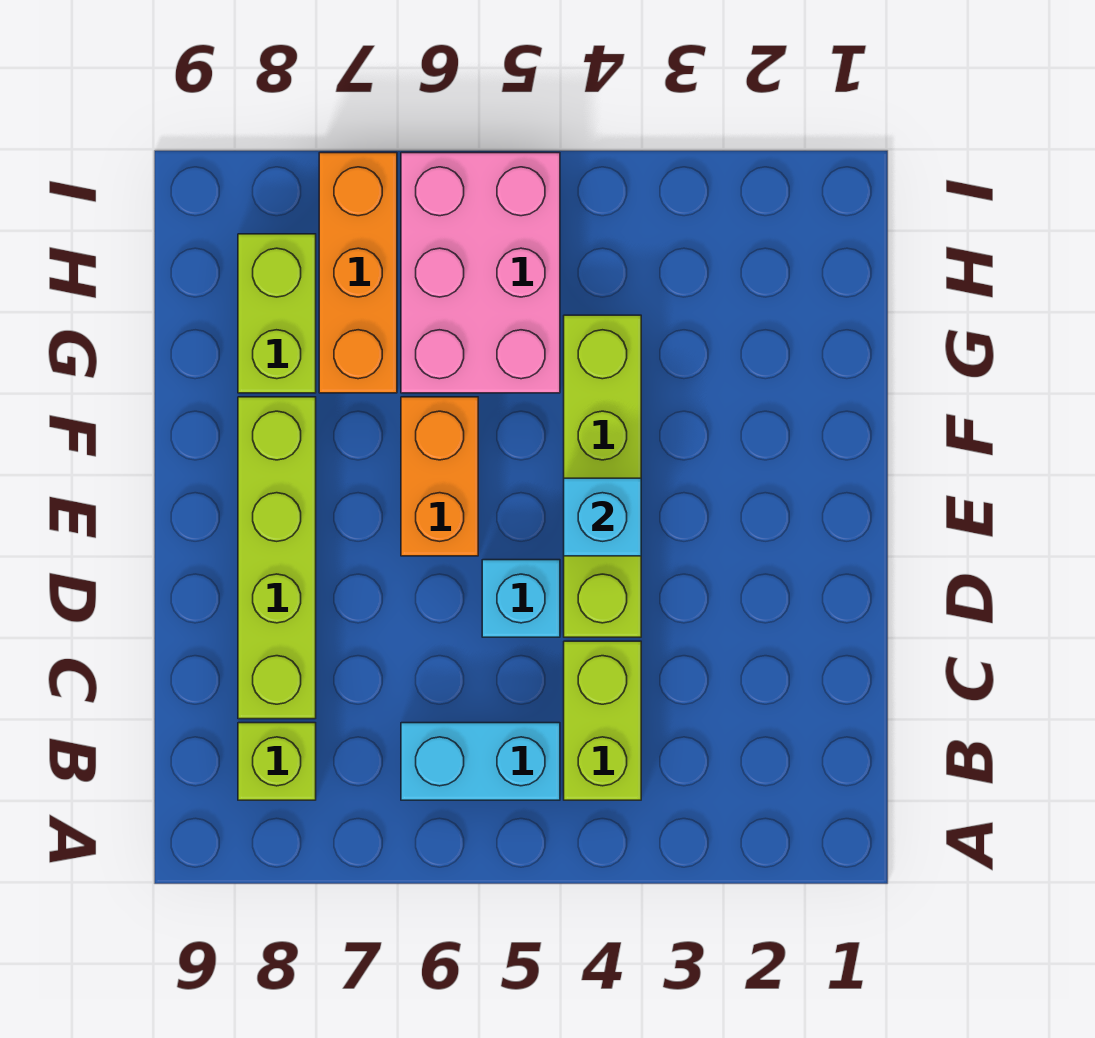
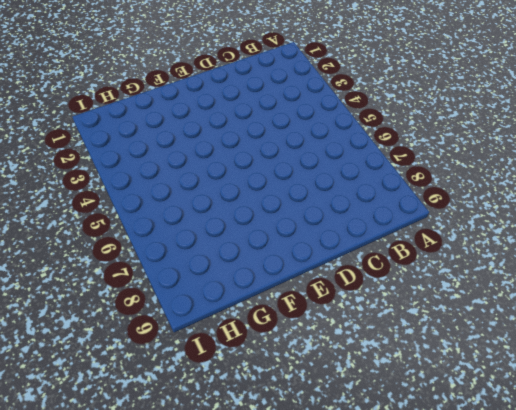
none -> lime brick B4:C4 level 1
none -> cyan brick B5:B6 level 1

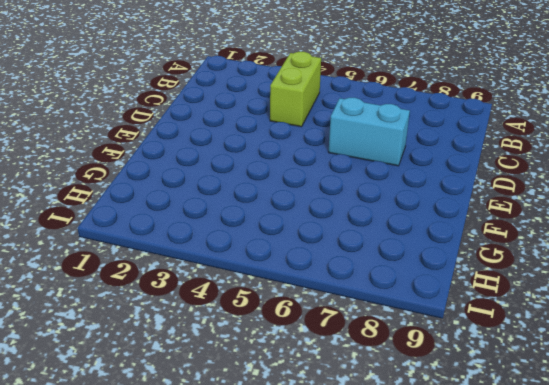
cyan brick D6:D7 level 1 -> cyan brick B5:B6 level 1
none -> lime brick B8 level 1
none -> lime brick C8:F8 level 1

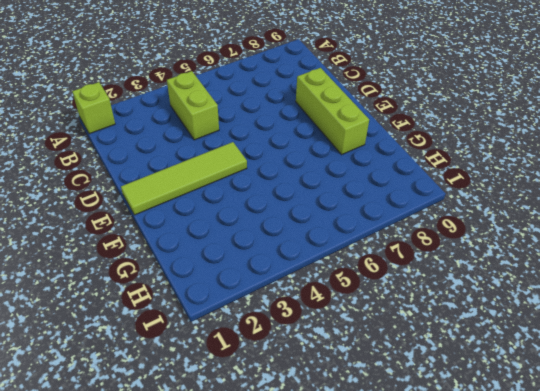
lime brick A1 level 1 -> lime brick B8 level 1
lime brick D8:F8 level 1 -> lime brick C8:F8 level 1
lime tile E1:E4 level 1 -> lime brick D4:G4 level 1
none -> cyan brick B5:B6 level 1
none -> cyan brick D5 level 1

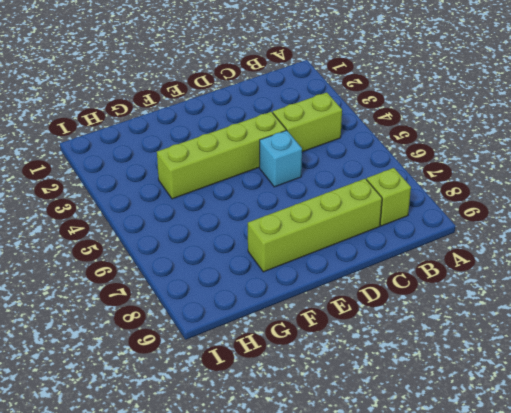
none -> cyan brick B5:B6 level 1
none -> orange brick E6:F6 level 1

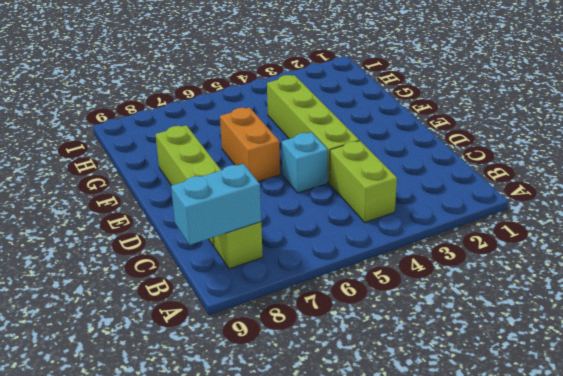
cyan brick B8:B9 level 2 -> cyan brick B5:B6 level 1
none -> pink brick G5:I6 level 1
none -> orange brick G7:I7 level 1

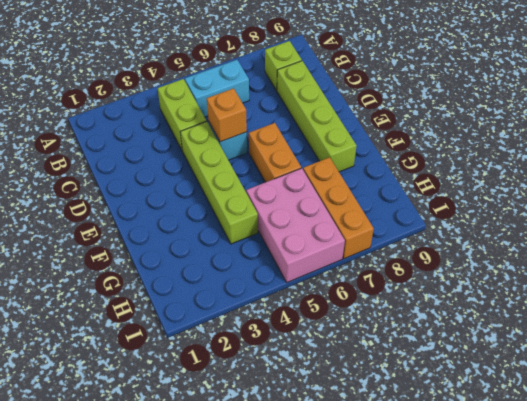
orange brick D5 level 2 -> none
none -> lime brick G8:H8 level 1
none -> cyan brick E4 level 2

